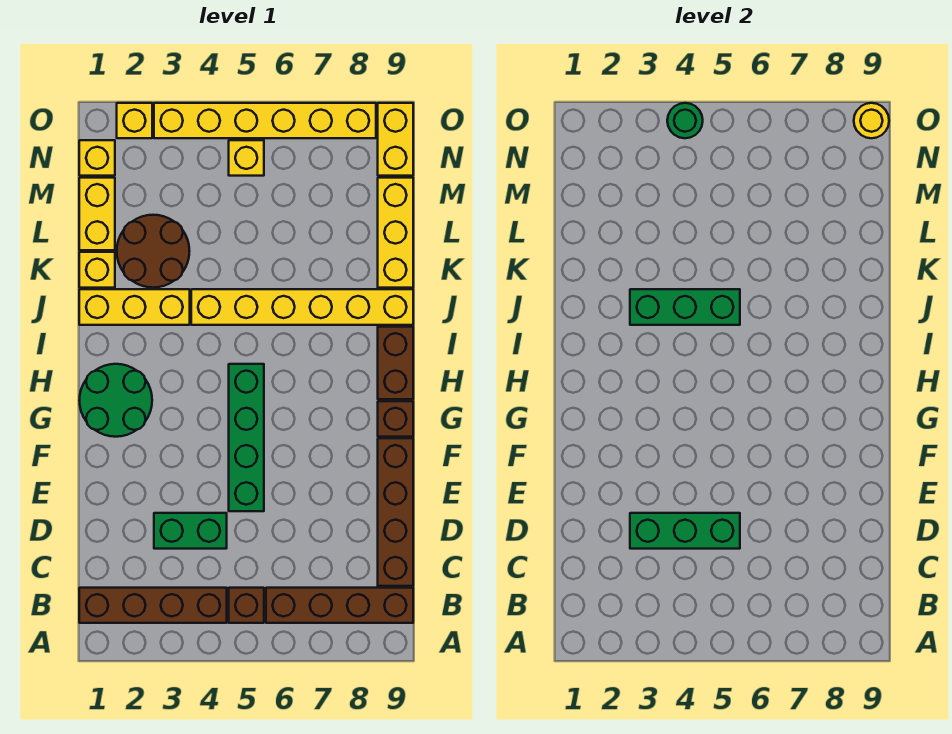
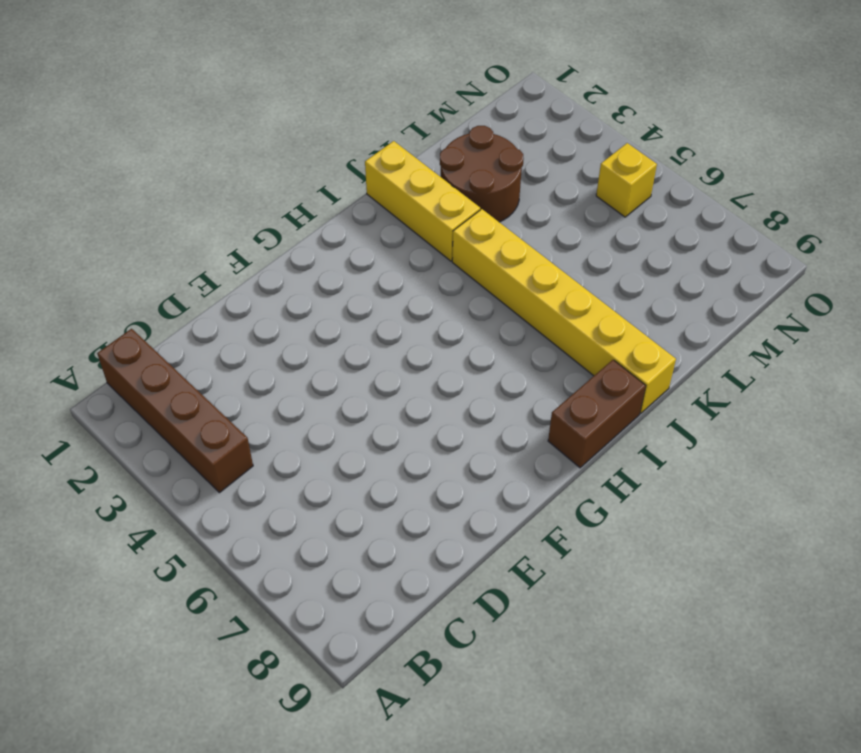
none -> brown brick B5 level 1
none -> brown brick B6:B9 level 1
none -> brown brick C9:F9 level 1

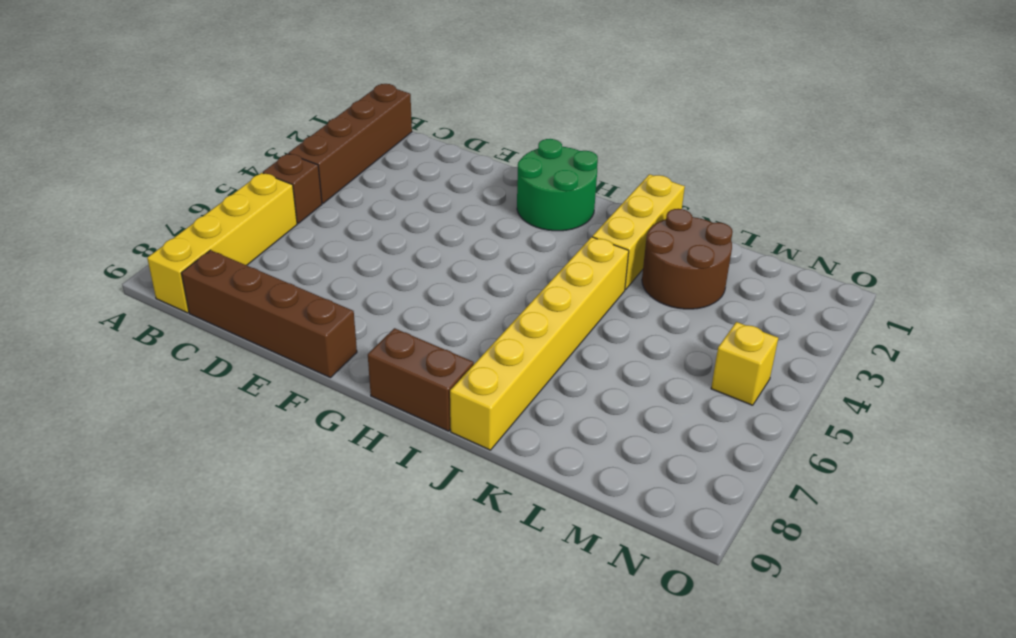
yellow brick B6:B9 level 1 -> brown brick B6:B9 level 1
none -> green brick D3:D4 level 1
none -> green brick E5:H5 level 1
none -> brown brick G9 level 1

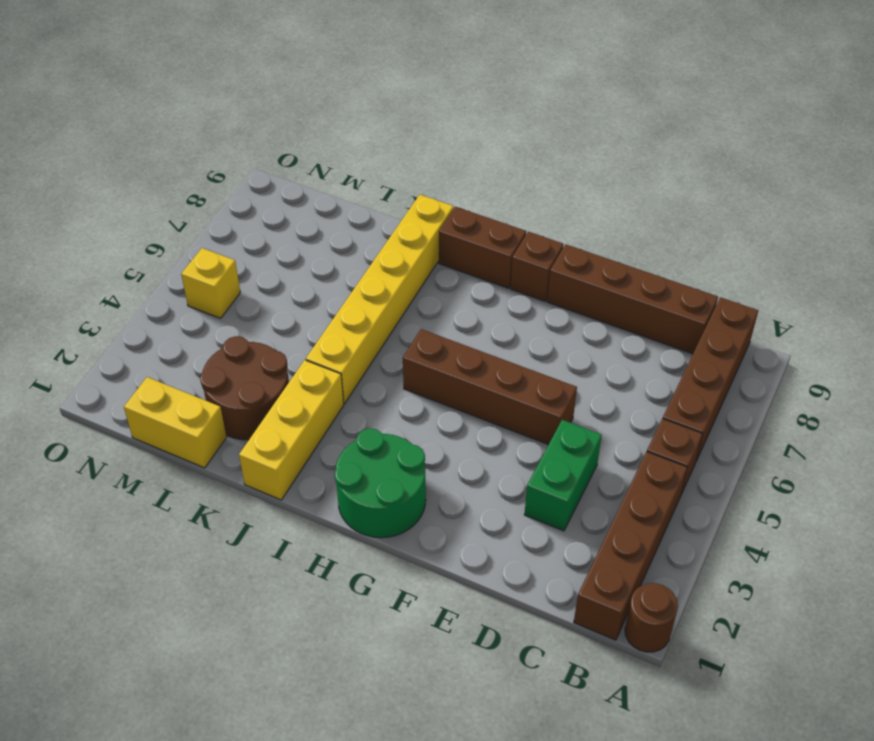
brown round brick A1 level 1 -> none
brown brick E5:H5 level 1 -> green brick E5:H5 level 1
none -> yellow brick K1 level 1
none -> yellow brick K9:M9 level 1
none -> yellow brick N1 level 1

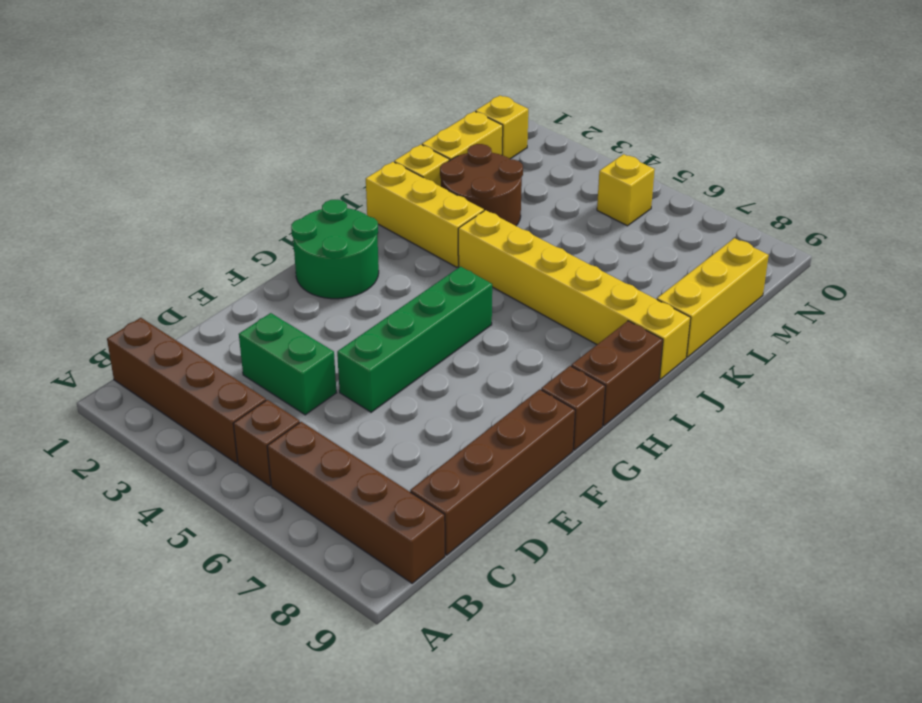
none -> yellow brick N9:O9 level 1
none -> yellow brick O2 level 1
none -> yellow brick O3:O8 level 1

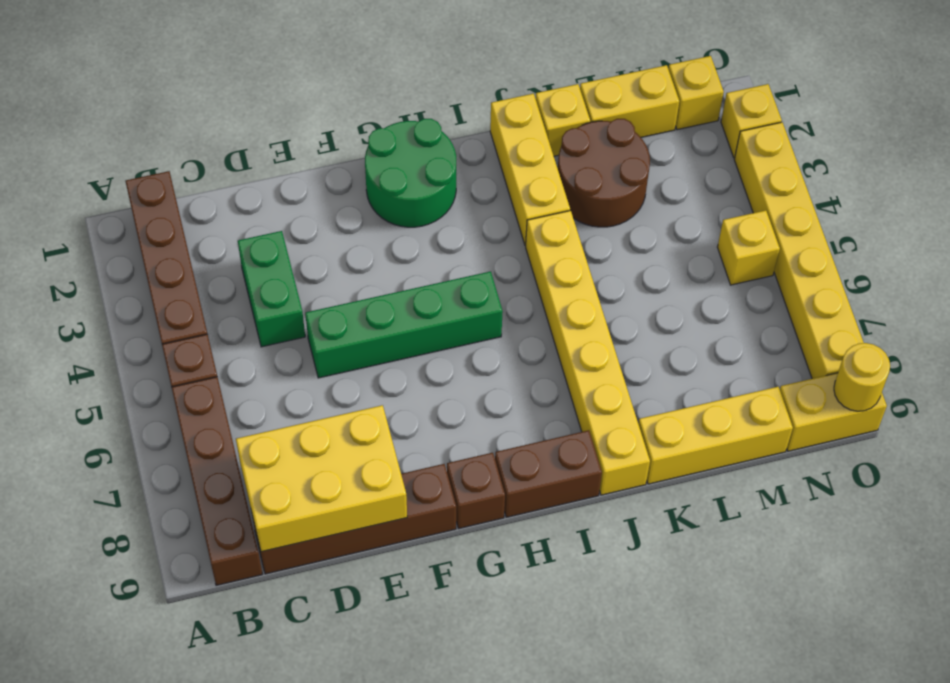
yellow brick C8:E9 level 2 -> none
none -> green brick D3:D5 level 2
none -> green brick J3:J5 level 2
none -> green round brick O4 level 2

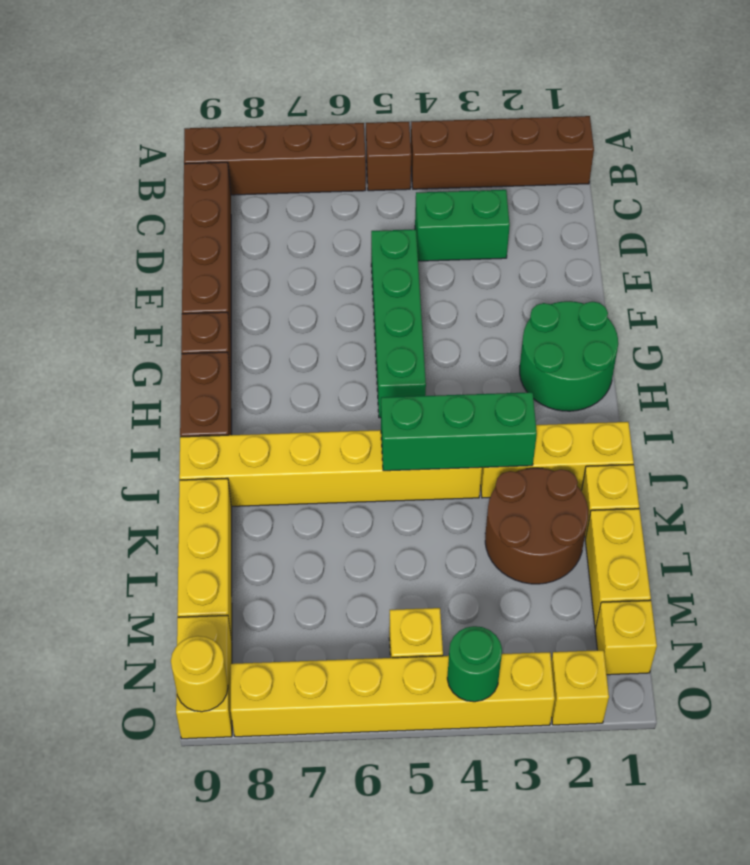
none -> green brick D3:D5 level 2

